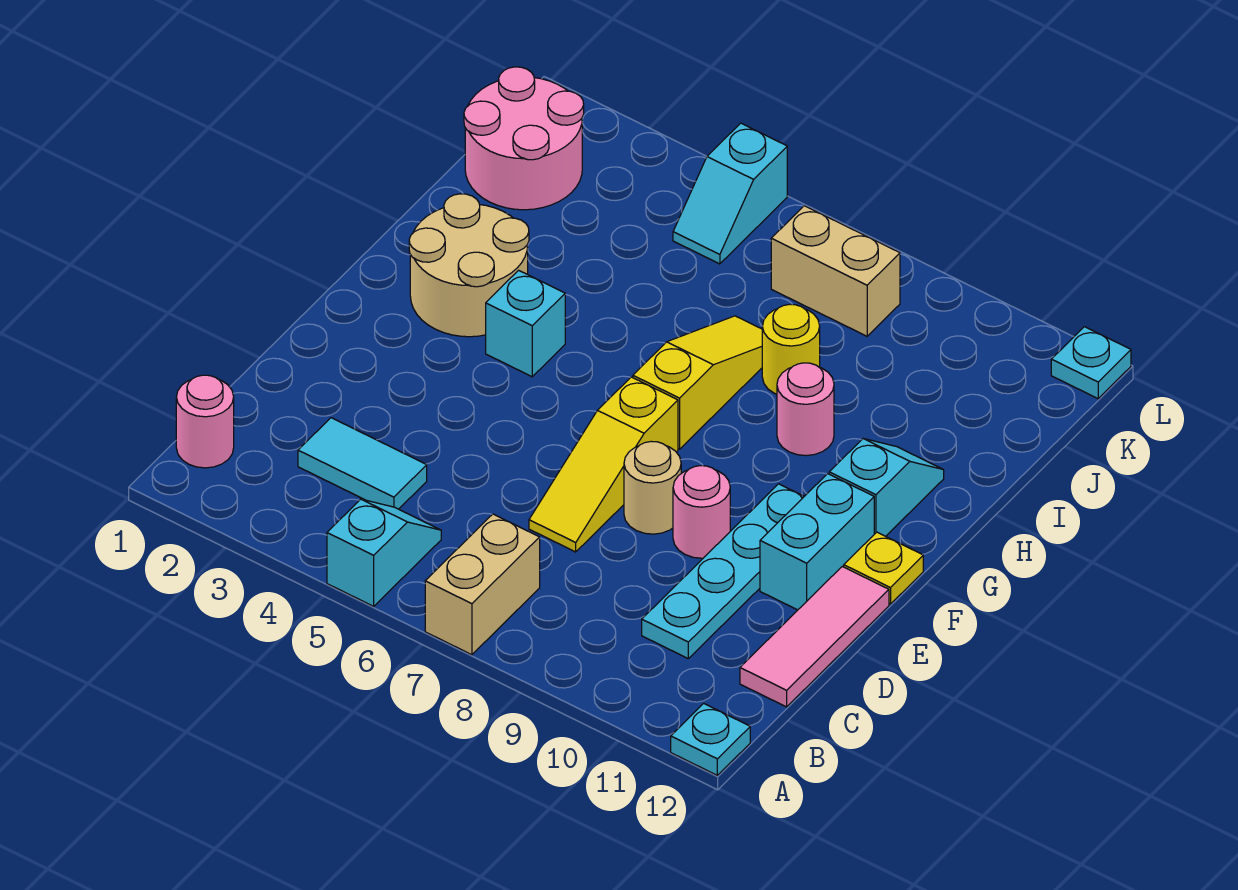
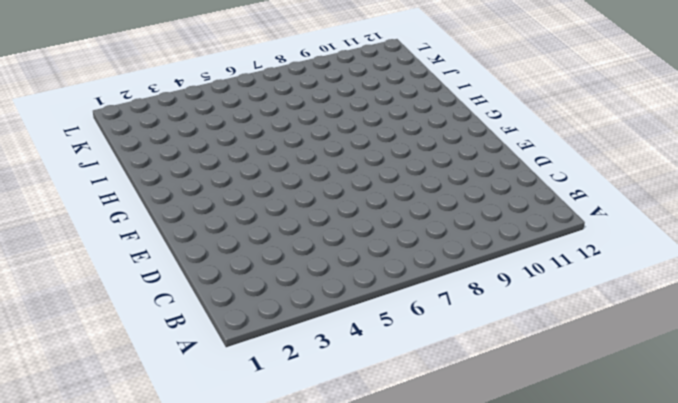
none -> cyan slope A5:B5 level 1 top A
none -> tan brick A7:B7 level 1
none -> cyan plate A12 level 1

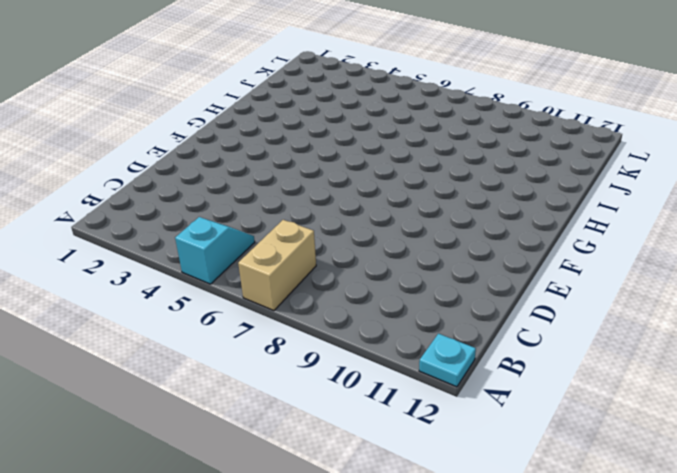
none -> pink round brick B1 level 1
none -> cyan tile C3:C4 level 1
none -> cyan plate C10:F10 level 1

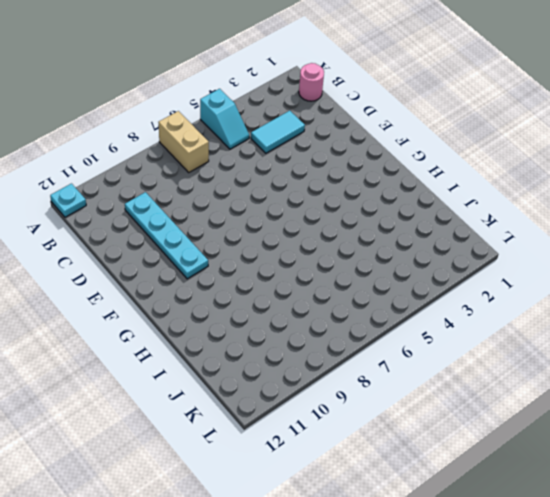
none -> pink tile C12:E12 level 1
none -> yellow slope D7:F7 level 1 top F
none -> tan round brick E8 level 1

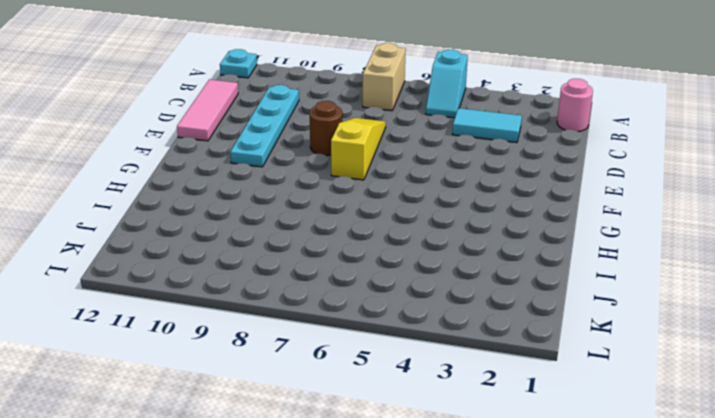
brown round brick E8 level 1 -> tan round brick E8 level 1
none -> pink round brick E9 level 1
none -> cyan brick E11:F11 level 1
none -> yellow plate F12 level 1

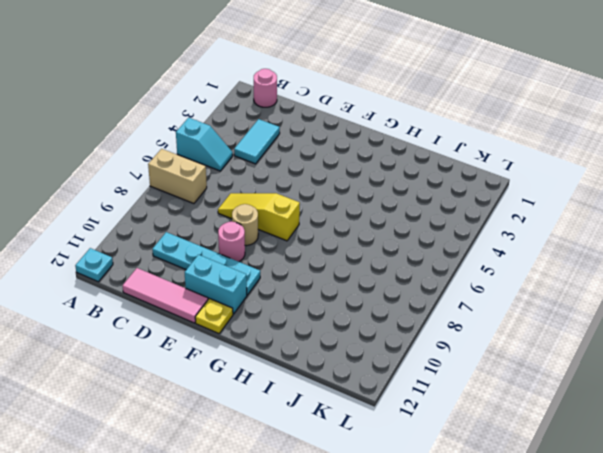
none -> tan round brick G2:H3 level 1
none -> cyan brick G4 level 1
none -> yellow slope G7:I7 level 1 top G

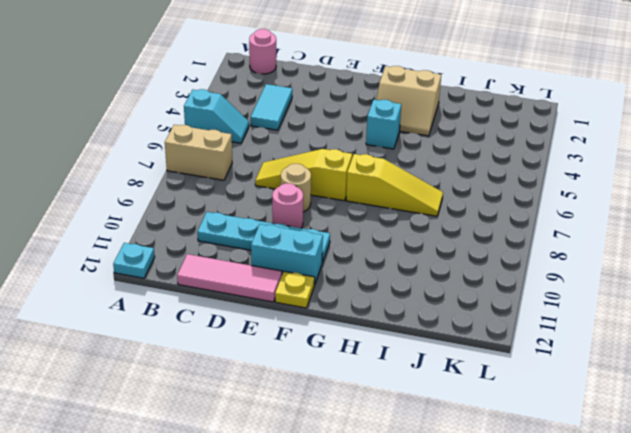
tan slope G2:H3 level 1 top 2 -> tan round brick G2:H3 level 1
none -> cyan slope G11:H11 level 1 top G
none -> pink round brick H9 level 1
none -> yellow round brick I8 level 1

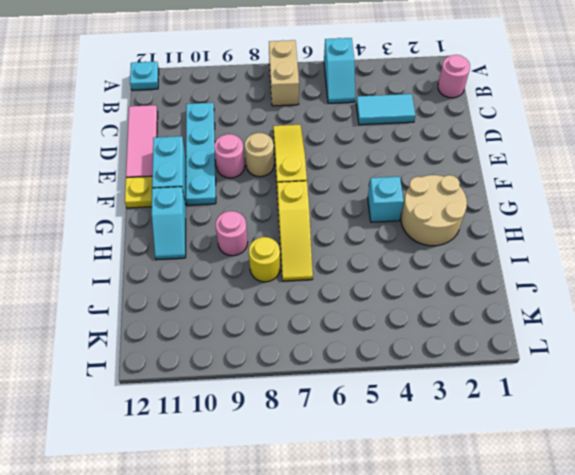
none -> pink round brick J1:K2 level 1
none -> cyan slope K5:L5 level 1 top L
none -> tan brick K7:K8 level 1

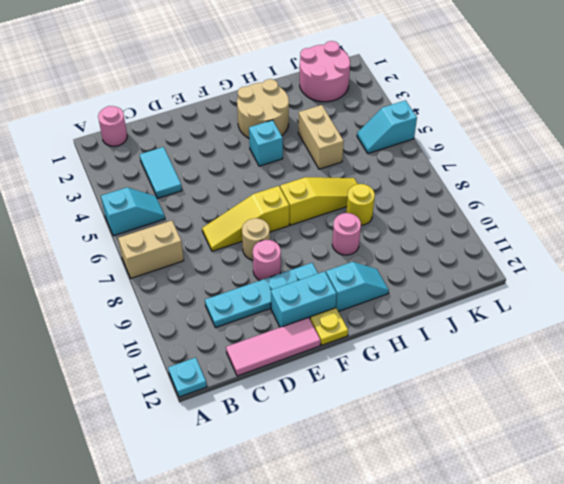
tan brick I4:I5 level 1 -> tan brick K7:K8 level 1
none -> cyan plate L12 level 1

